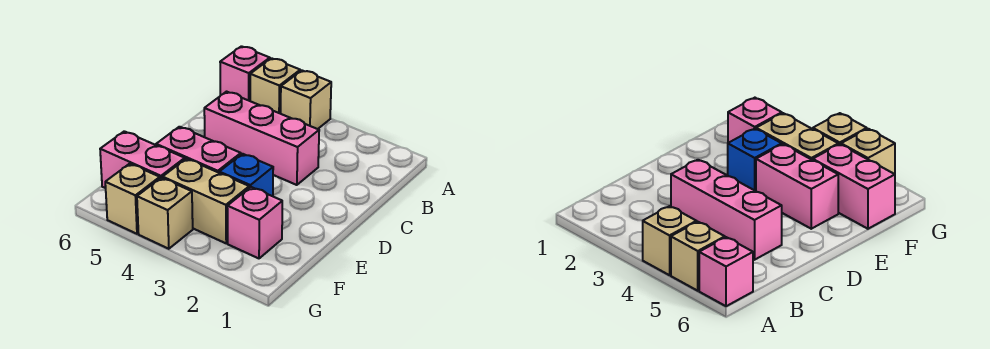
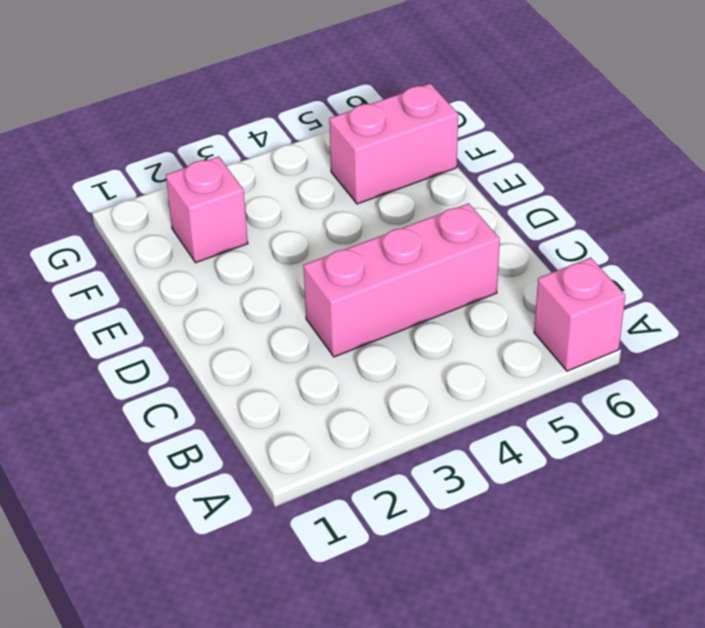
none -> tan brick A4 level 1
none -> tan brick A5 level 1

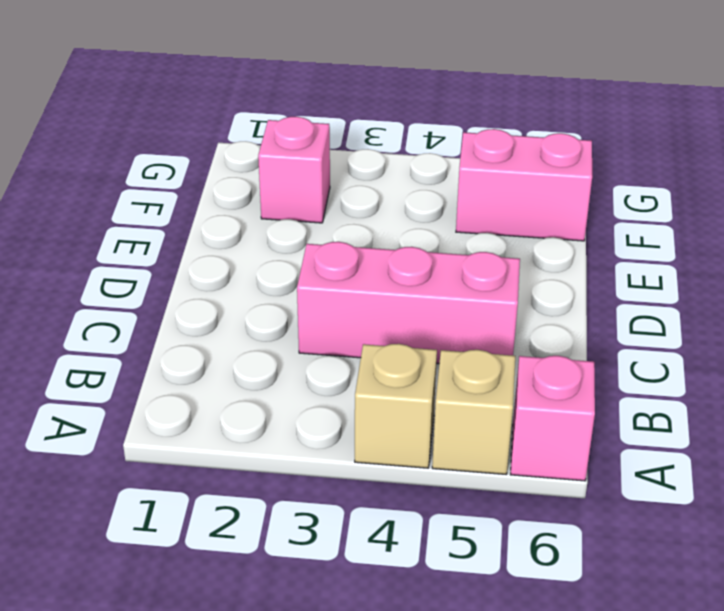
none -> blue brick E3 level 1
none -> pink brick E4:E5 level 1

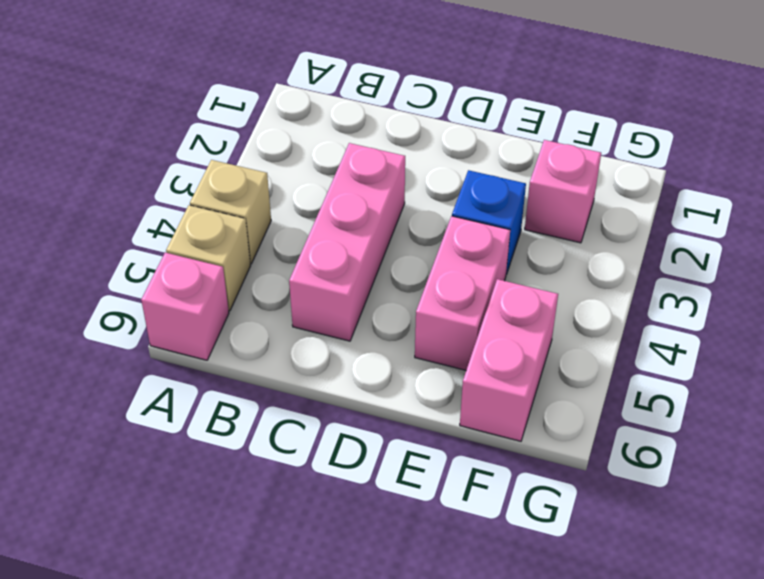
none -> tan brick F3:F4 level 1
none -> tan brick G4 level 1

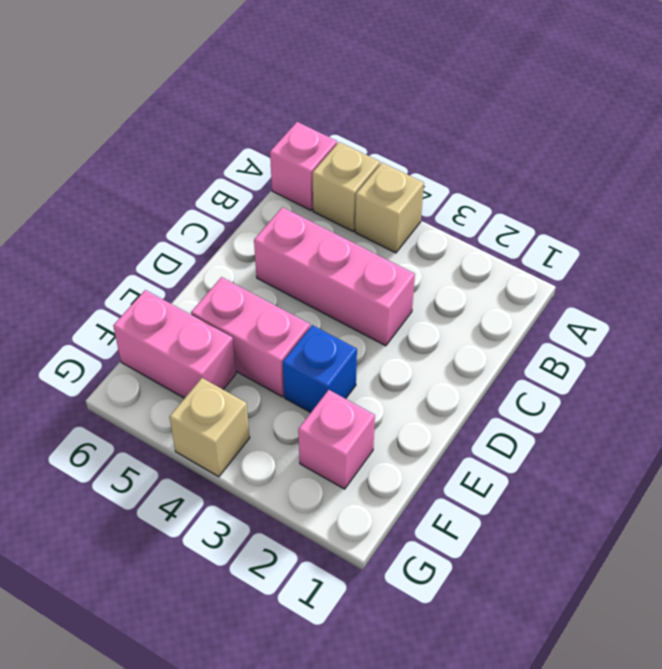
none -> tan brick F3:F4 level 1
none -> tan brick G5 level 1

